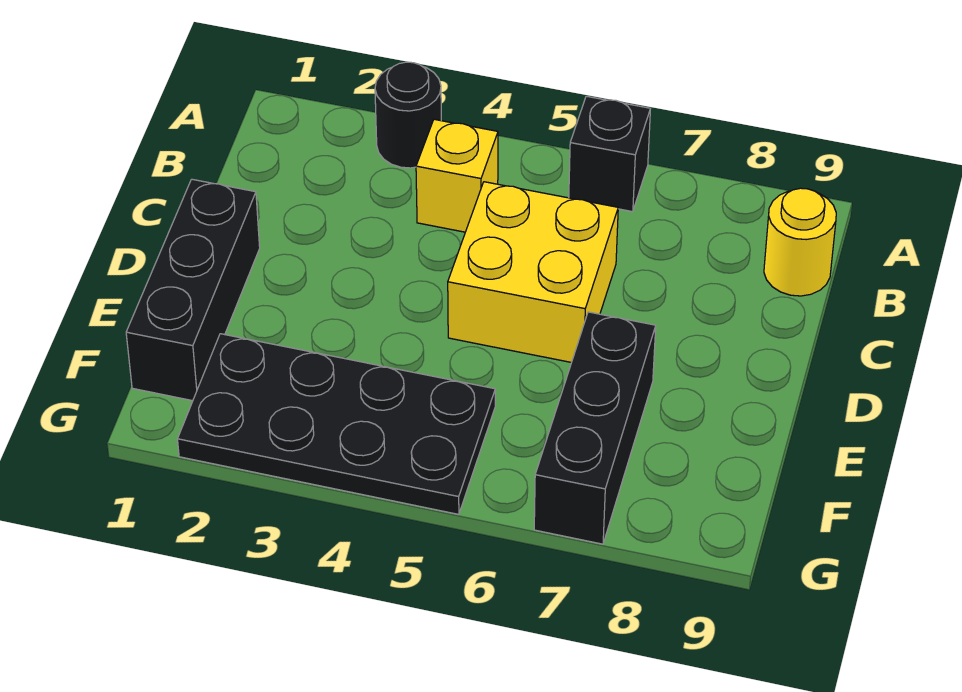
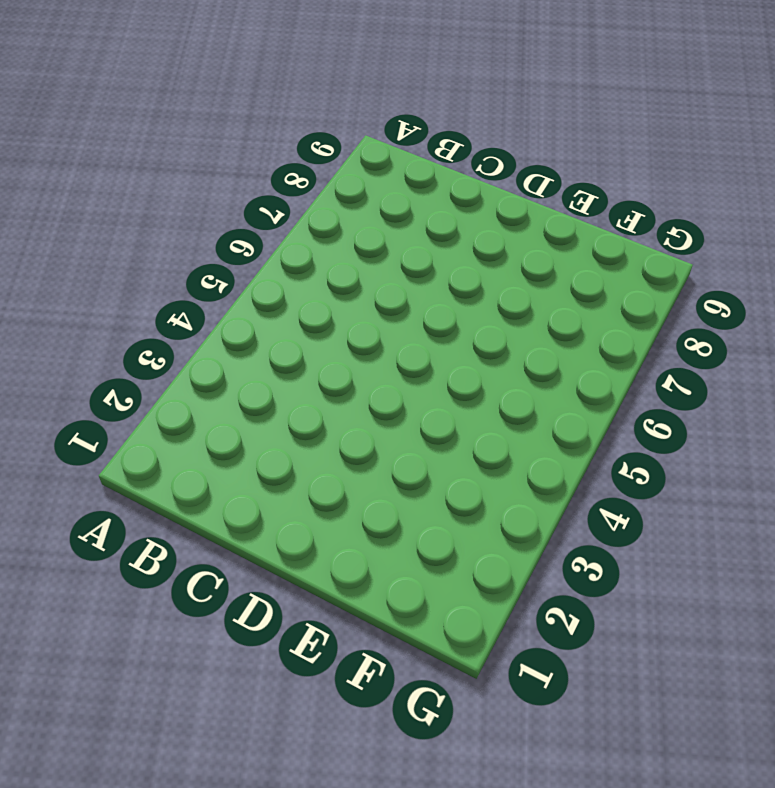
none -> black round brick A3 level 1
none -> black brick A6 level 1

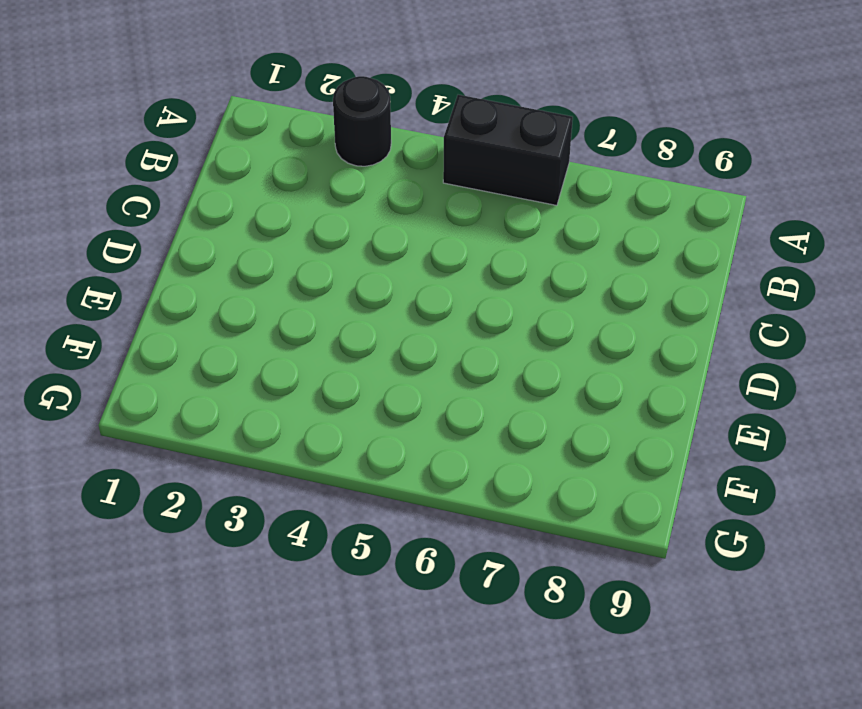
black brick A5:A6 level 1 -> black brick A6 level 1
none -> yellow brick B4 level 1
none -> yellow round brick B9 level 1

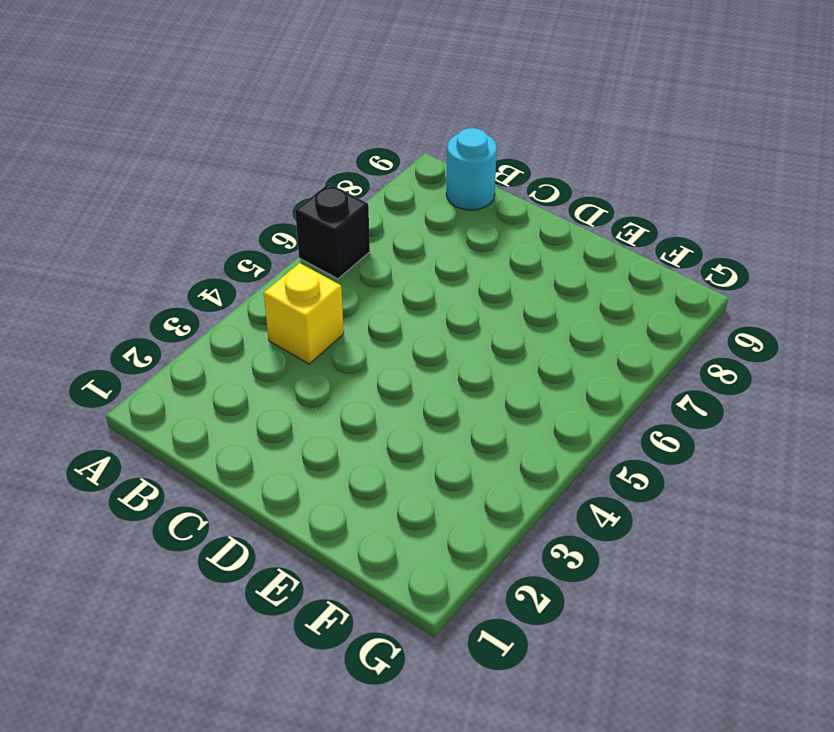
cyan round brick B9 level 1 -> yellow round brick B9 level 1
none -> black round brick A3 level 1
none -> yellow brick C5:D6 level 1

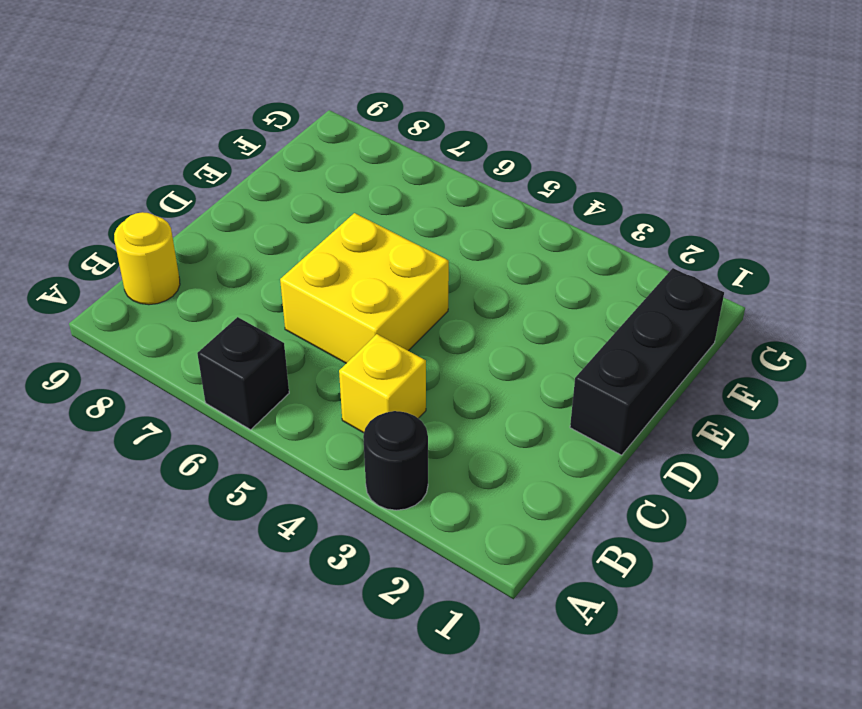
none -> black brick E7:G7 level 1
none -> black plate F2:G5 level 1

